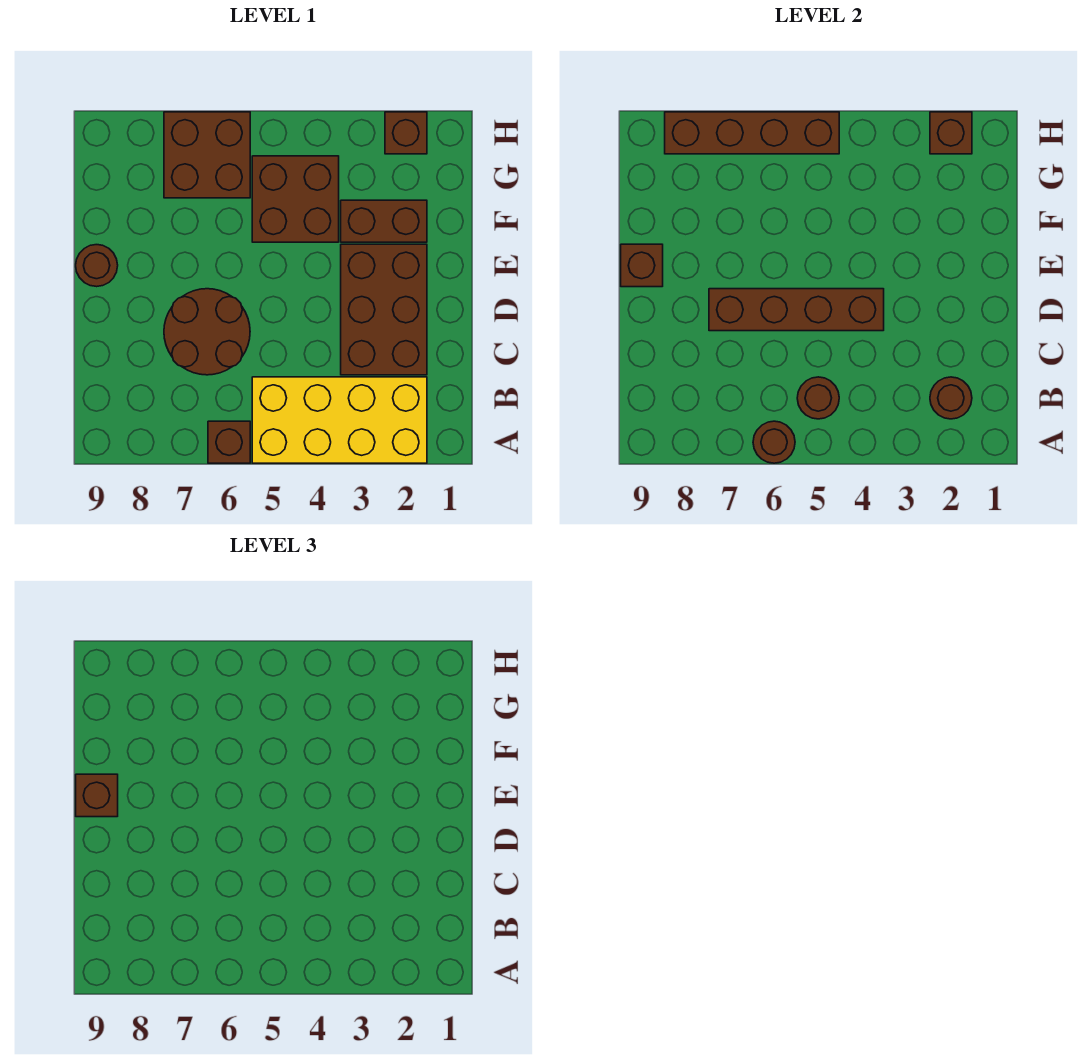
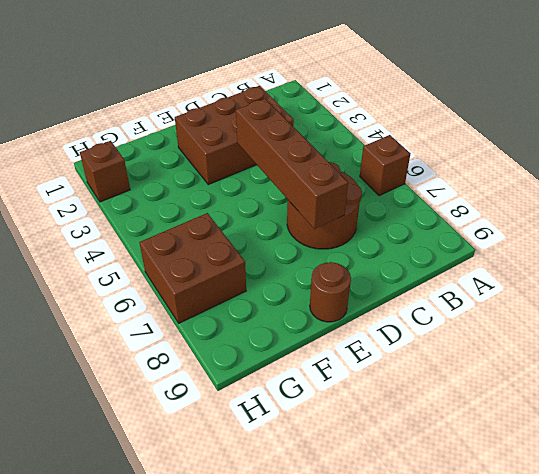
none -> yellow brick A2:B5 level 1
none -> brown brick F2:F3 level 1
none -> brown brick F4:G5 level 1

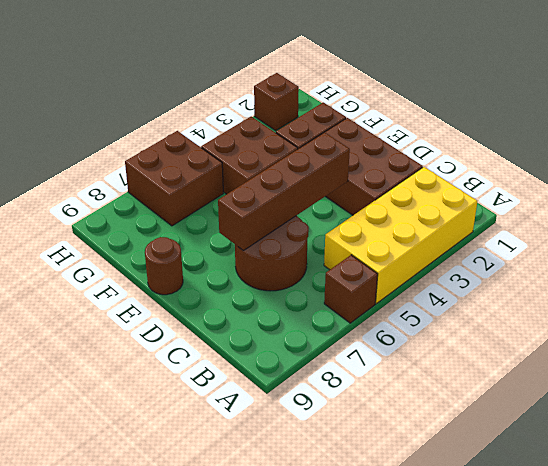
none -> brown round brick A6 level 2
none -> brown round brick B2 level 2
none -> brown round brick B5 level 2

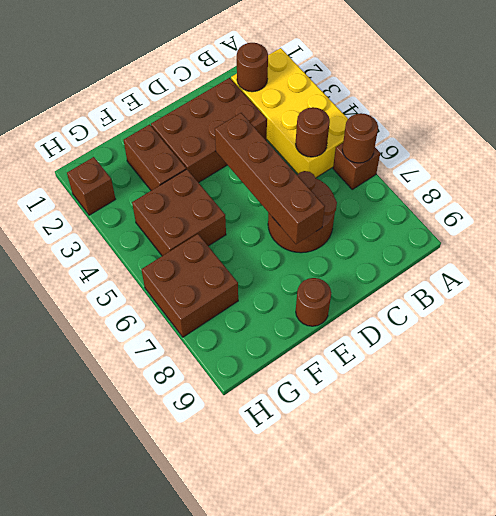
none -> brown brick E9 level 2
none -> brown brick H2 level 2
none -> brown brick H5:H8 level 2

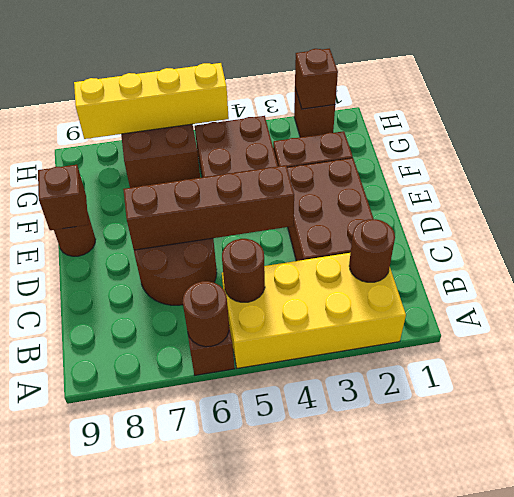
yellow brick H5:H8 level 2 -> brown brick H5:H8 level 2
none -> brown brick E9 level 3

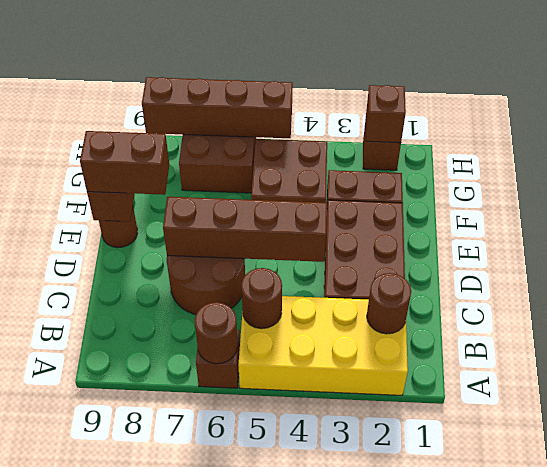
brown brick E8:E9 level 3 -> brown brick E9 level 3

